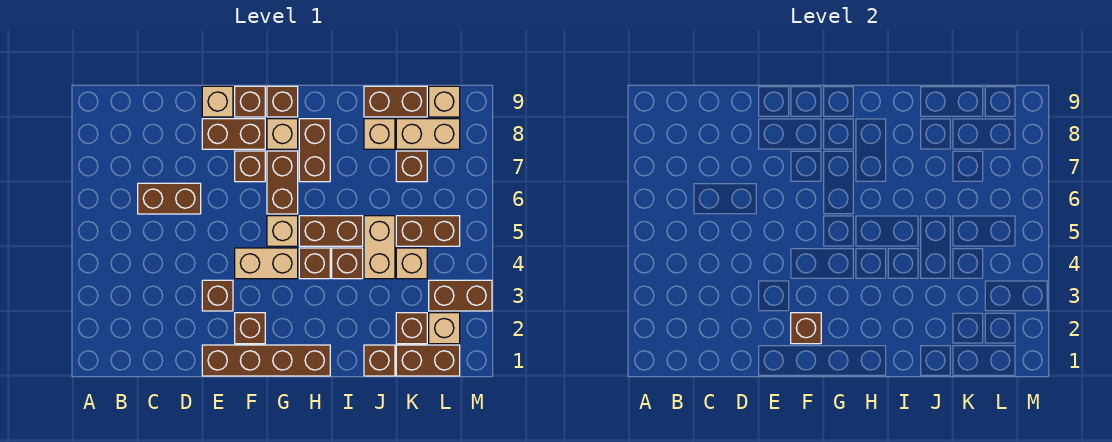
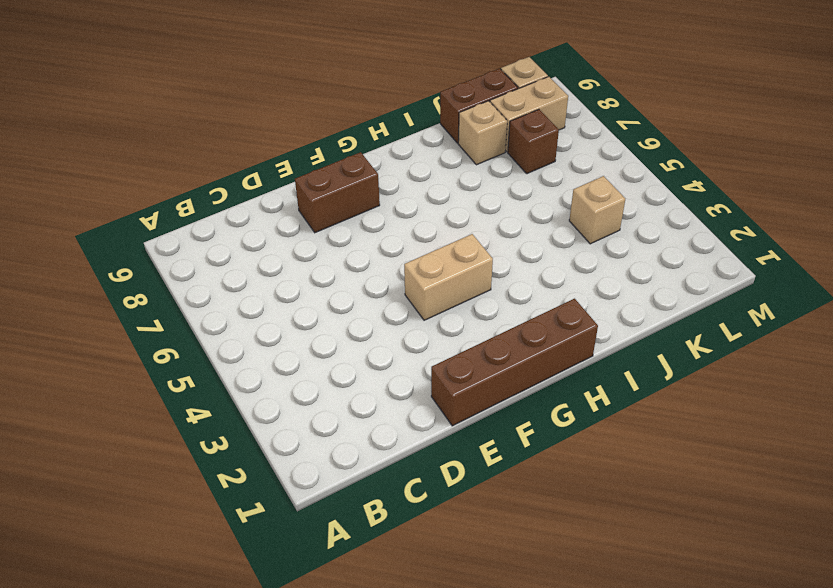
none -> brown brick C6:D6 level 1
none -> brown brick E3 level 1
none -> tan brick E9 level 1
none -> brown brick F2 level 1

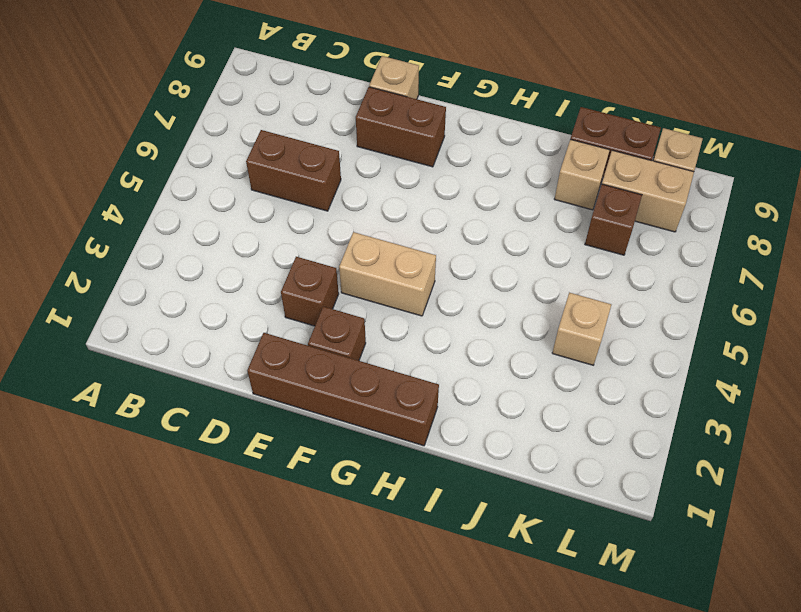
none -> brown brick F7 level 1
none -> brown brick F9 level 1
none -> tan brick G5 level 1
none -> brown brick G6:G7 level 1

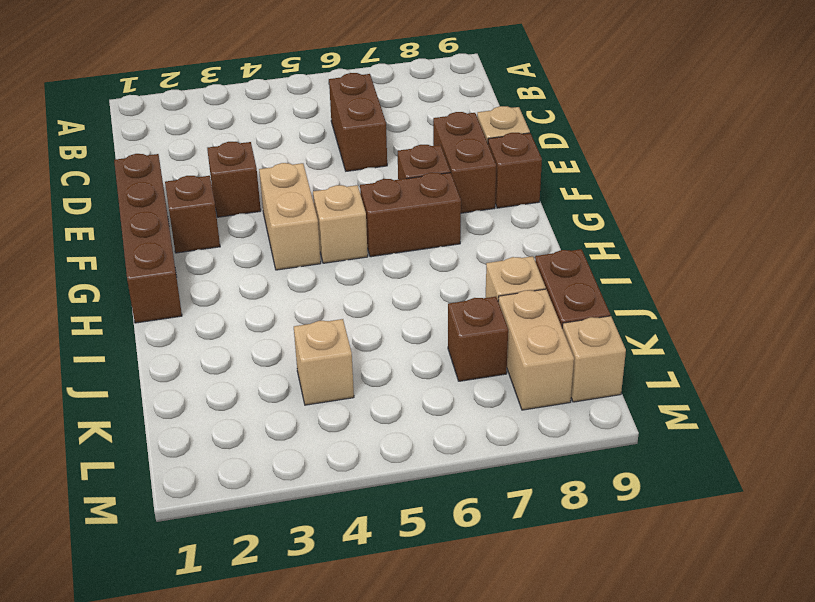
none -> tan brick G8 level 1
none -> brown brick G9 level 1
none -> brown brick H4 level 1
none -> brown brick H5:I5 level 1

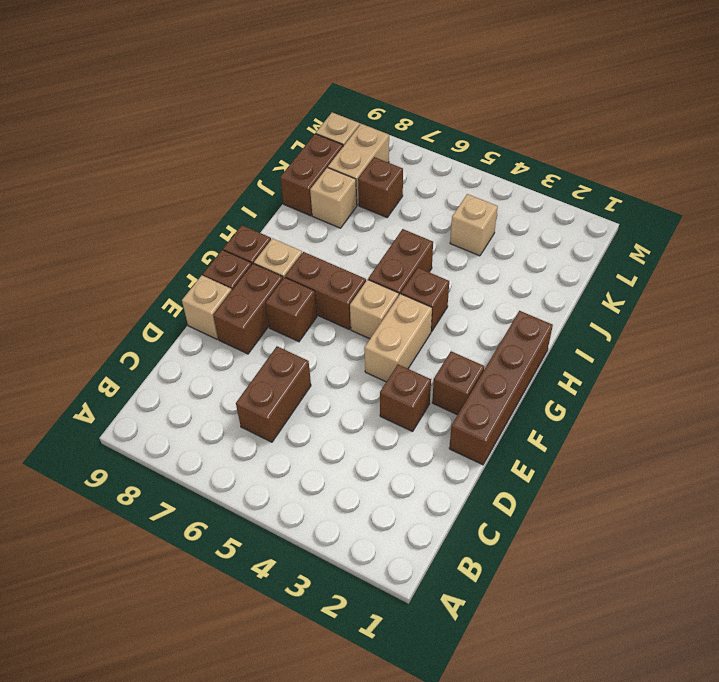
none -> brown brick H7:H8 level 1
none -> brown brick I4 level 1
none -> brown brick J1 level 1
none -> tan brick J4:J5 level 1

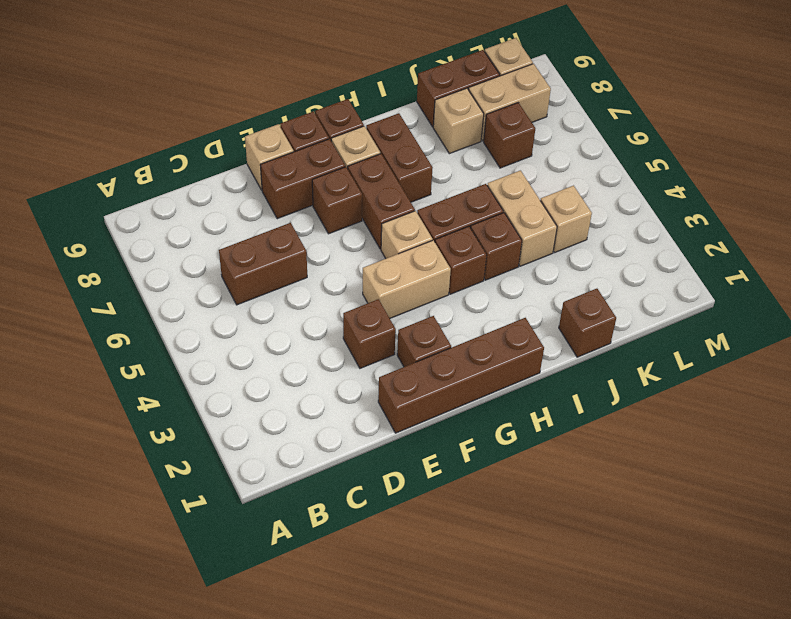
none -> brown brick K1:L1 level 1
none -> brown brick K2 level 1
none -> brown brick K5:L5 level 1
none -> tan brick L2 level 1

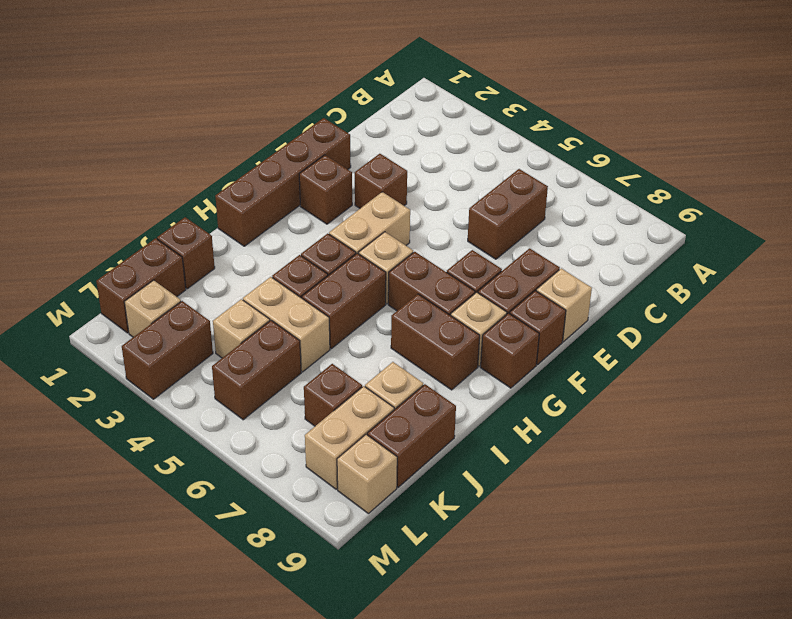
none -> brown brick K2 level 1
none -> brown brick F2 level 2

